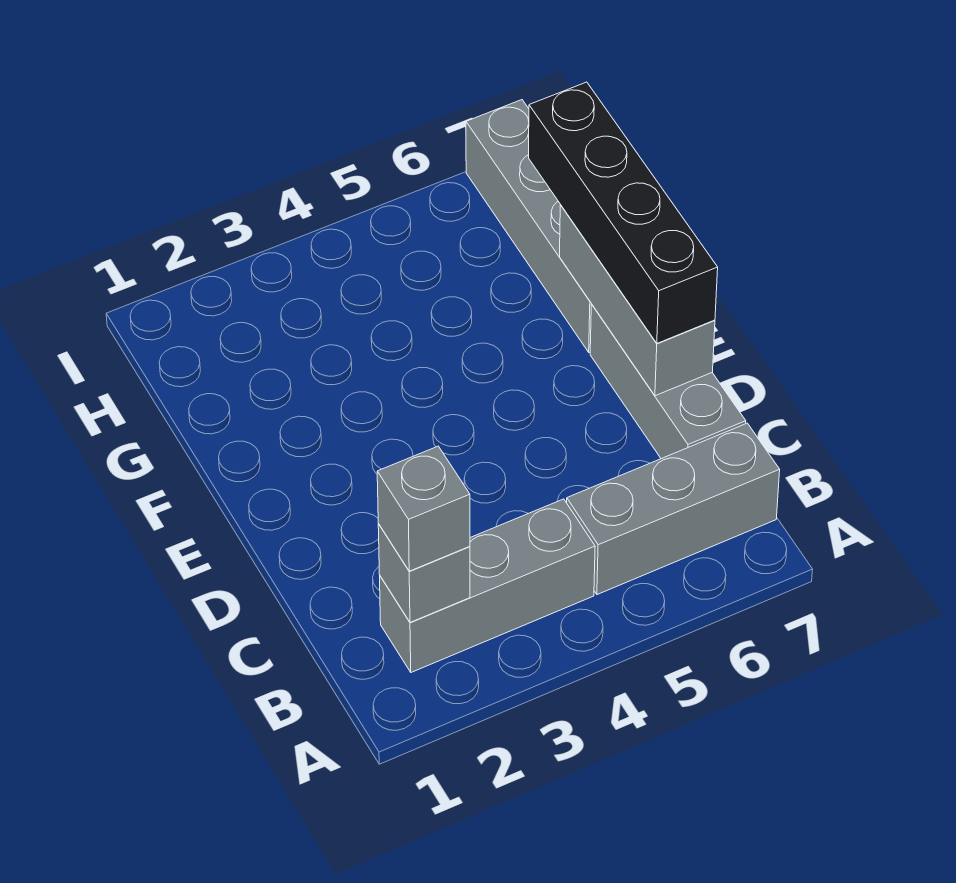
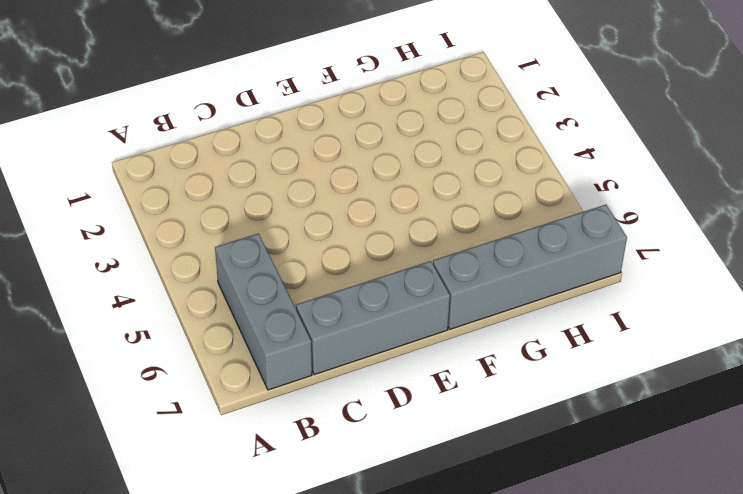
none -> grey brick B2:B4 level 1
none -> grey brick B2 level 2

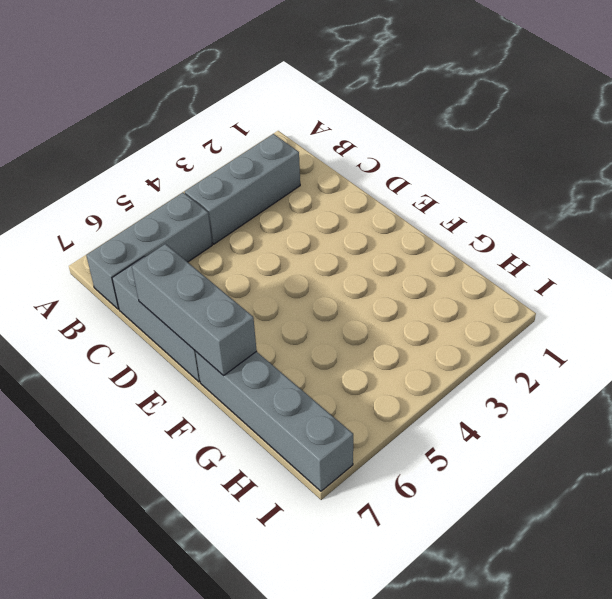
none -> grey brick B2 level 2
none -> grey brick B2 level 3

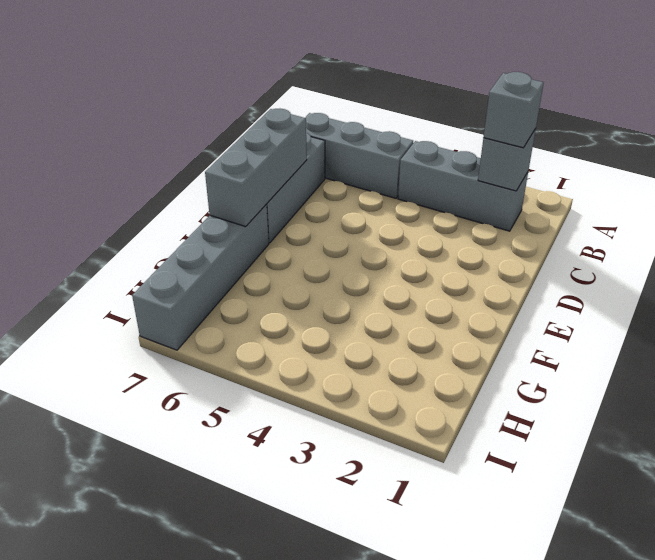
none -> black brick D7:G7 level 3

